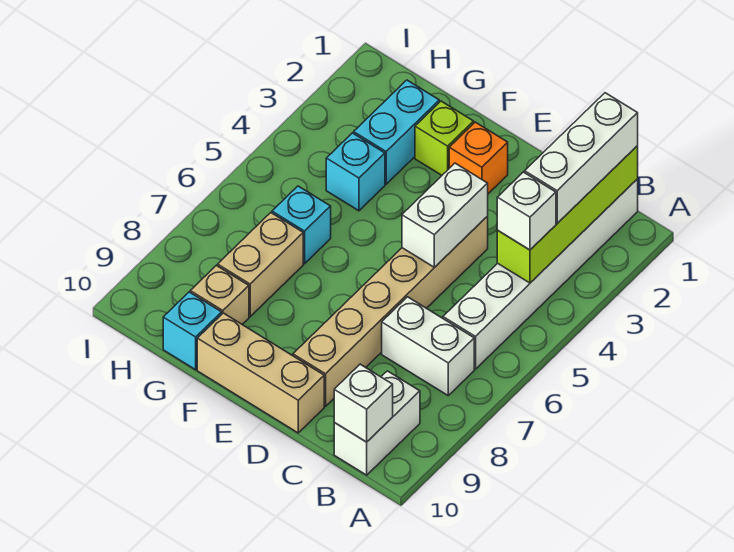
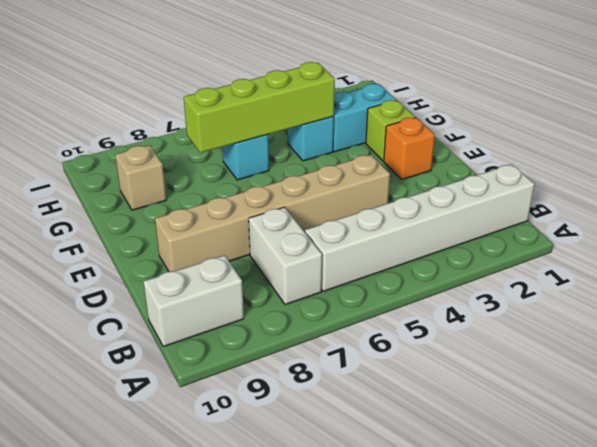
lime brick G4:G7 level 2 -> lime brick B1:B4 level 2
none -> tan brick D10:F10 level 1
none -> tan brick G7:G8 level 1
none -> cyan brick G10 level 1

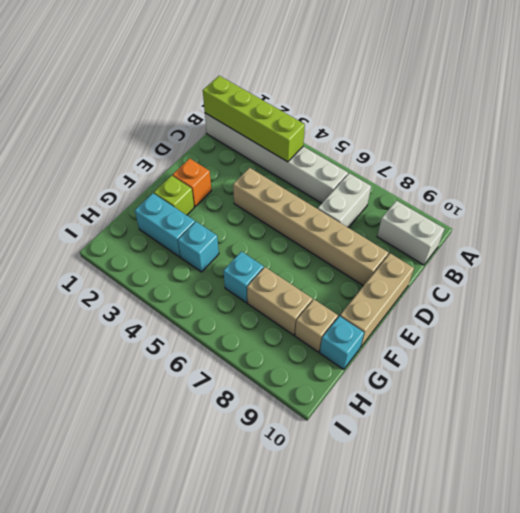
none -> white brick B10 level 2
none -> white brick D4:D5 level 2
none -> white brick B1:B3 level 3

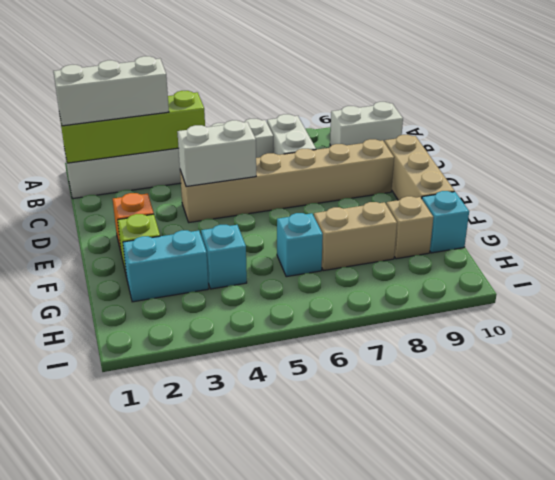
none -> white brick B10 level 2
none -> white brick B4 level 3

